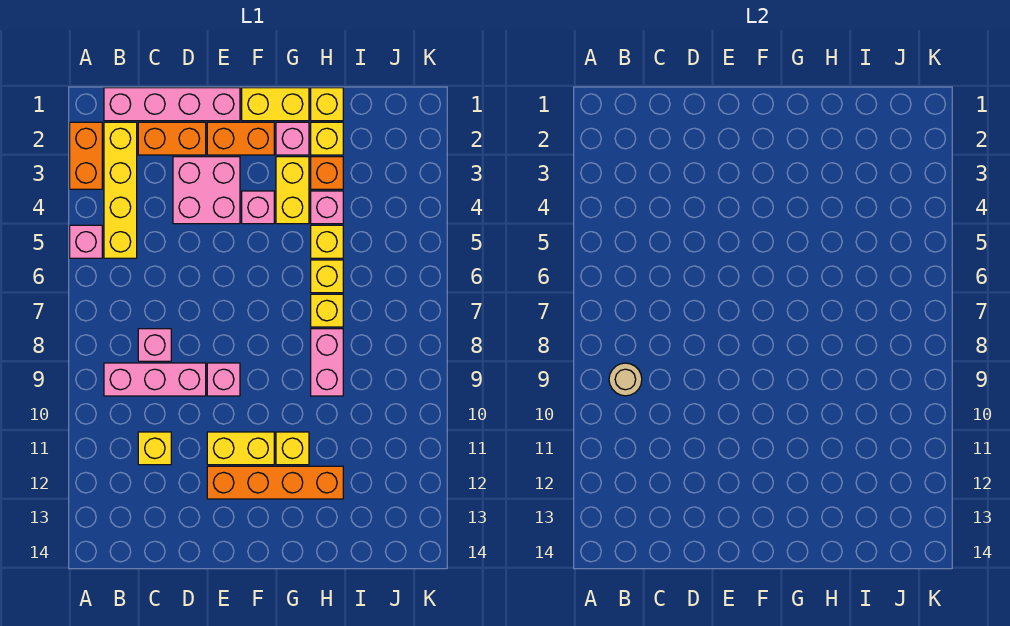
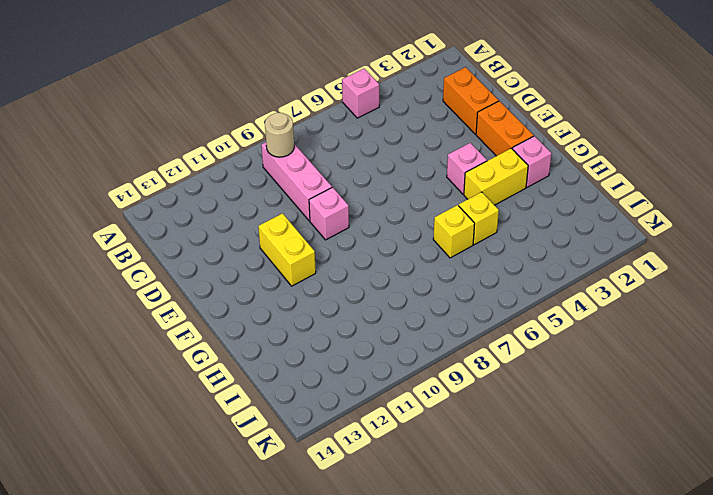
none -> orange brick A2:A3 level 1
none -> pink brick B1:E1 level 1
none -> yellow brick B2:B5 level 1

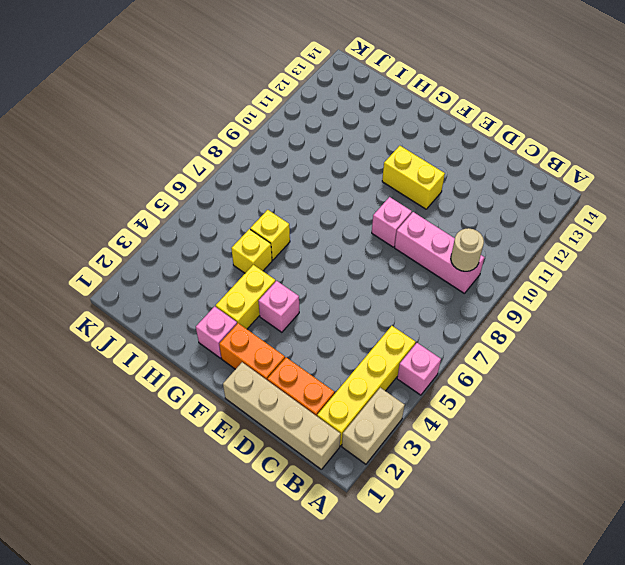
tan brick A2:A3 level 1 -> orange brick A2:A3 level 1
tan brick B1:E1 level 1 -> pink brick B1:E1 level 1
none -> pink brick C8 level 1
none -> yellow brick C11 level 1
none -> pink brick D3:E4 level 1

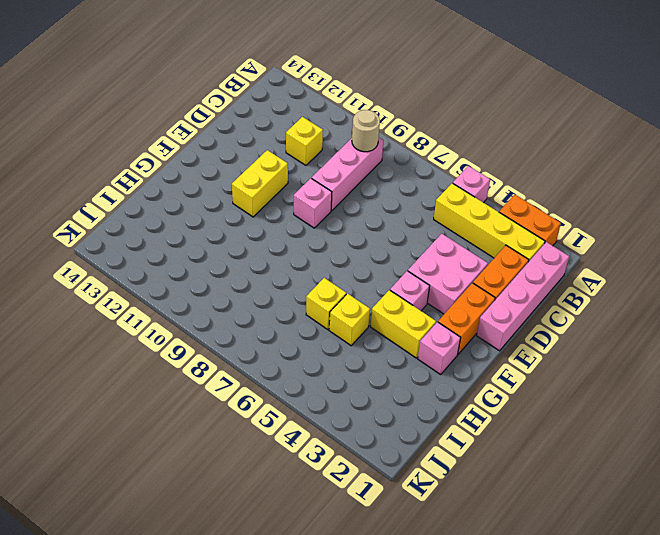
none -> pink brick C8 level 1
none -> orange brick E12:H12 level 1
none -> yellow brick F1:G1 level 1

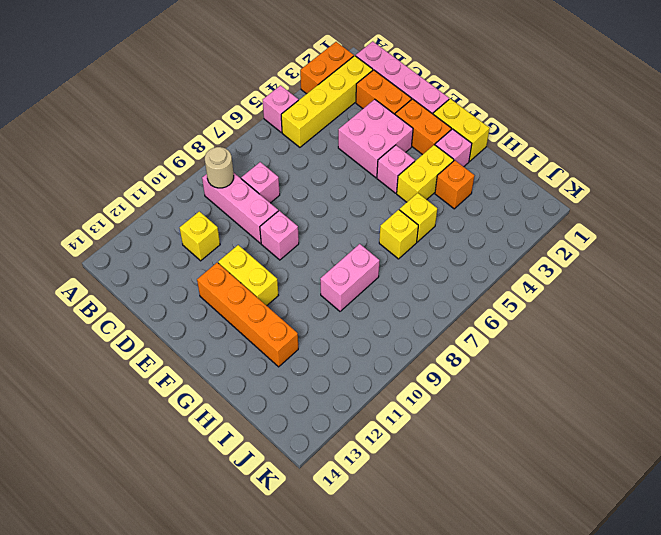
none -> yellow brick G11 level 1
none -> yellow brick H1 level 1
none -> yellow brick H2 level 1

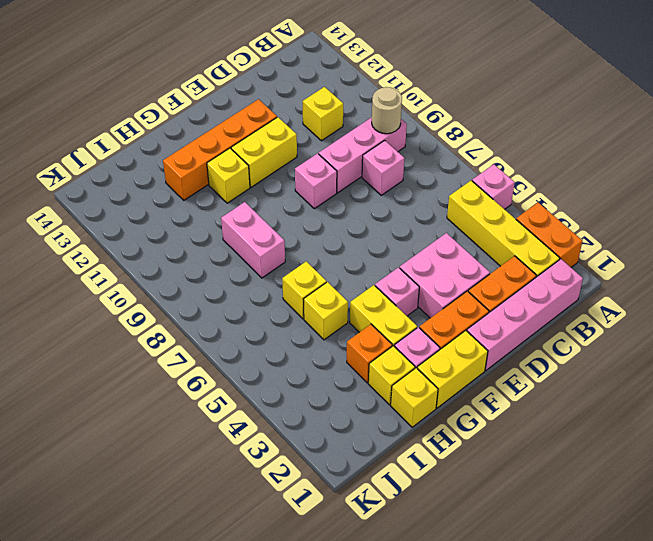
none -> pink brick H4 level 1
none -> yellow brick H7 level 1

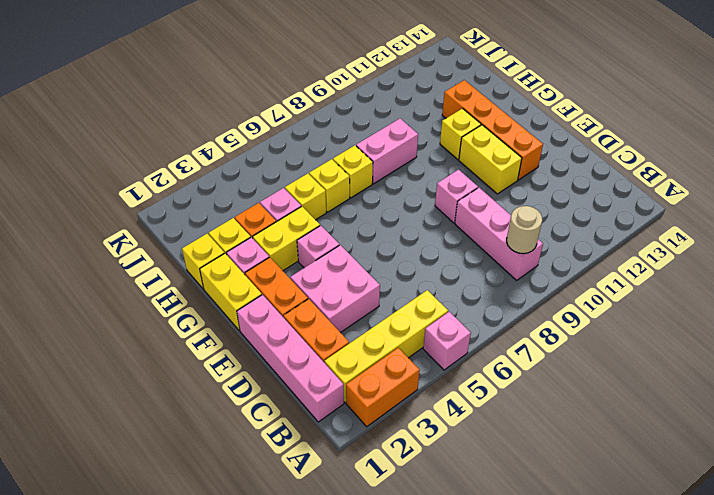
none -> pink brick C8 level 1
none -> yellow brick C11 level 1

